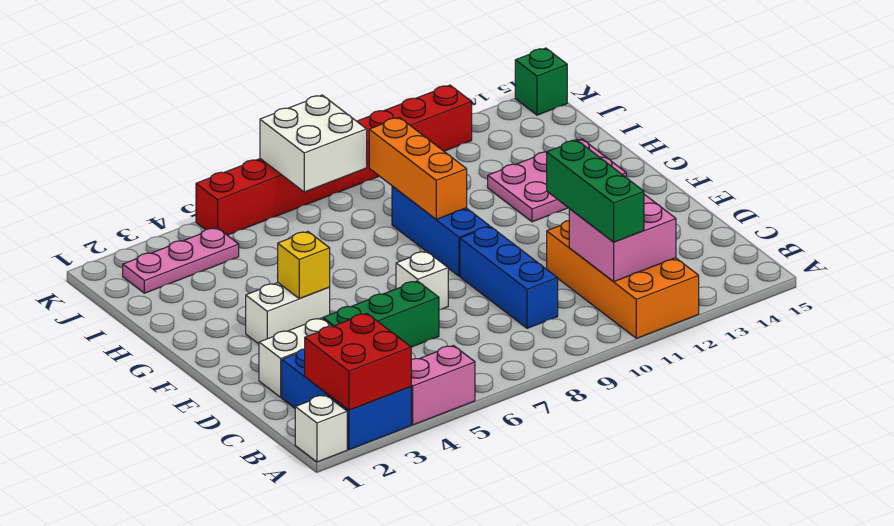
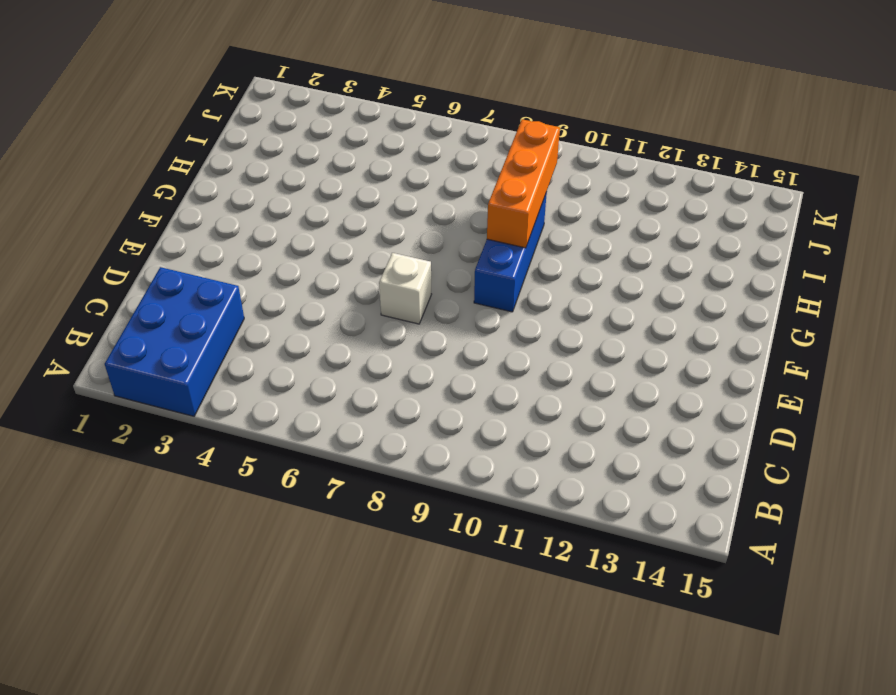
none -> white brick A1 level 1
none -> pink brick A4:A5 level 1
none -> orange brick A11:D12 level 1

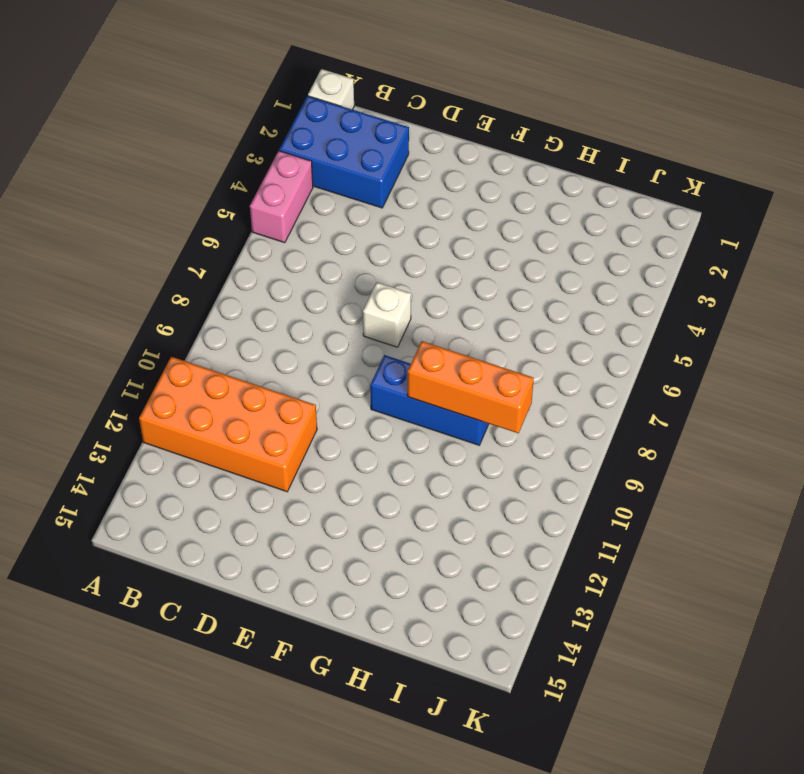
none -> blue brick C9:E9 level 1
none -> white brick D2:D3 level 1
none -> green brick D4:D6 level 1

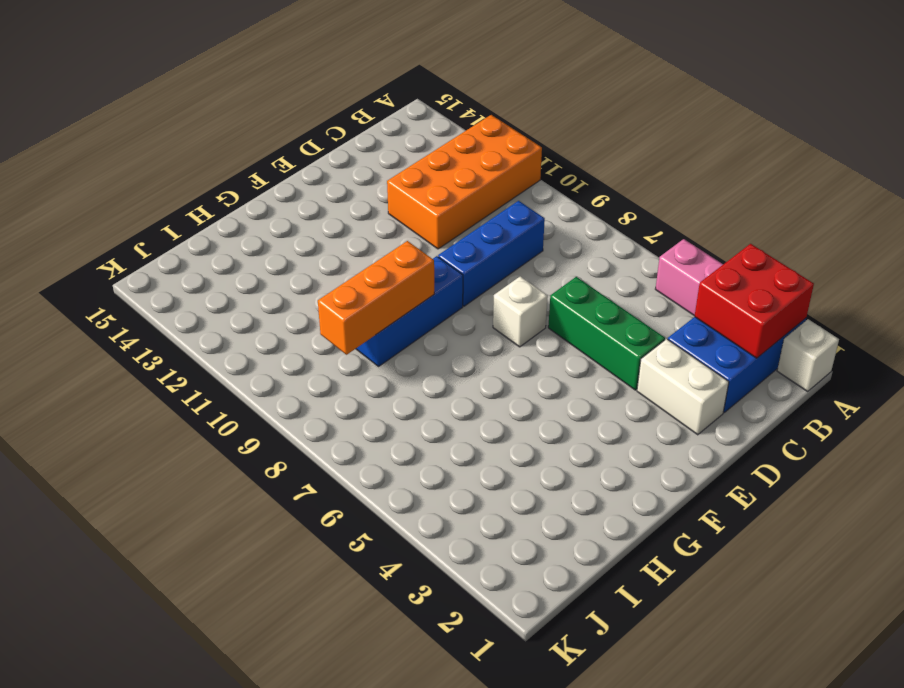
none -> white brick F3:F4 level 1
none -> pink plate G12:H14 level 1
none -> pink plate J2:J4 level 1

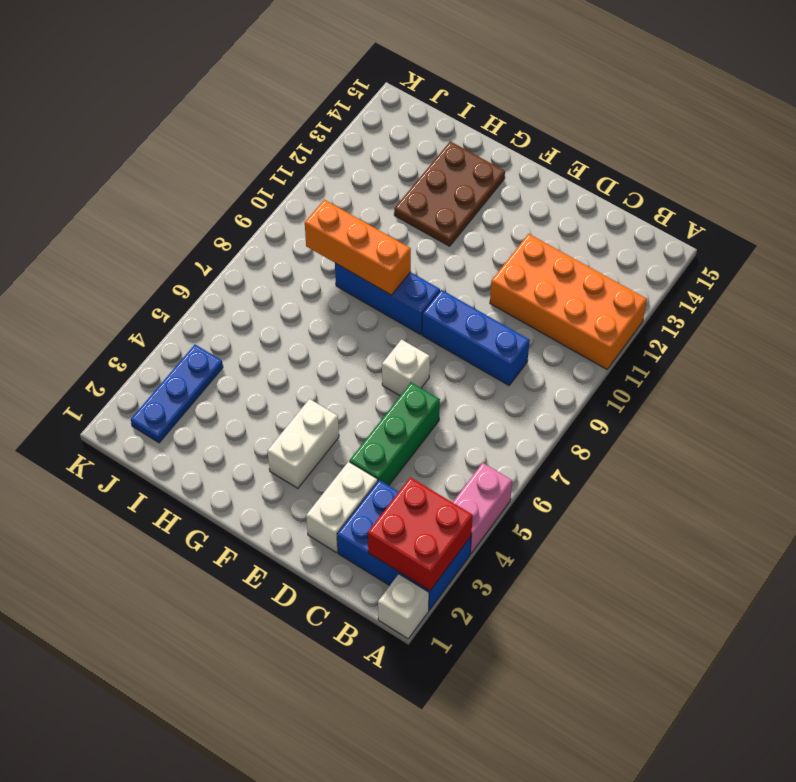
brown plate G12:H14 level 1 -> pink plate G12:H14 level 1
blue plate J2:J4 level 1 -> pink plate J2:J4 level 1
none -> red brick K5:K12 level 1
none -> green brick K15 level 1
none -> pink brick B11:C12 level 2

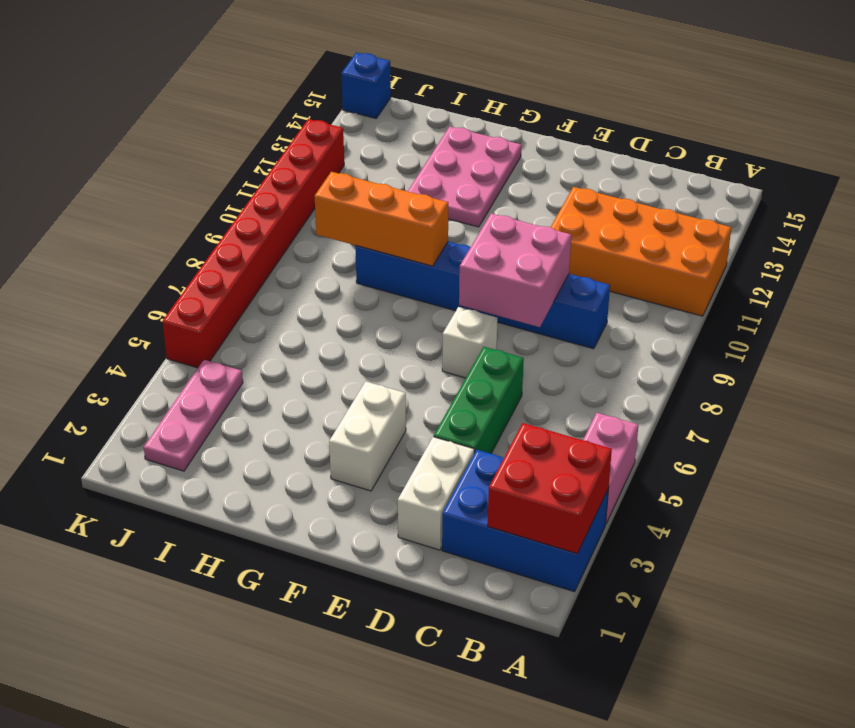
pink brick D8:E9 level 2 -> pink brick B11:C12 level 2
blue brick K15 level 1 -> green brick K15 level 1
none -> white brick A1 level 1
none -> yellow brick F4 level 2
none -> white brick J7:K8 level 2

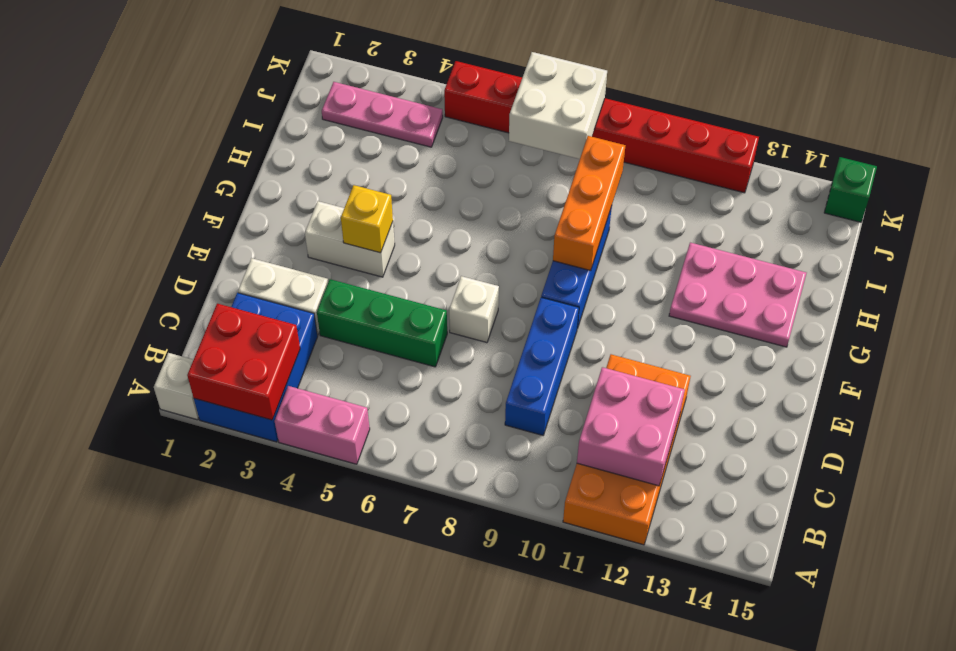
none -> green brick B11:D11 level 3

